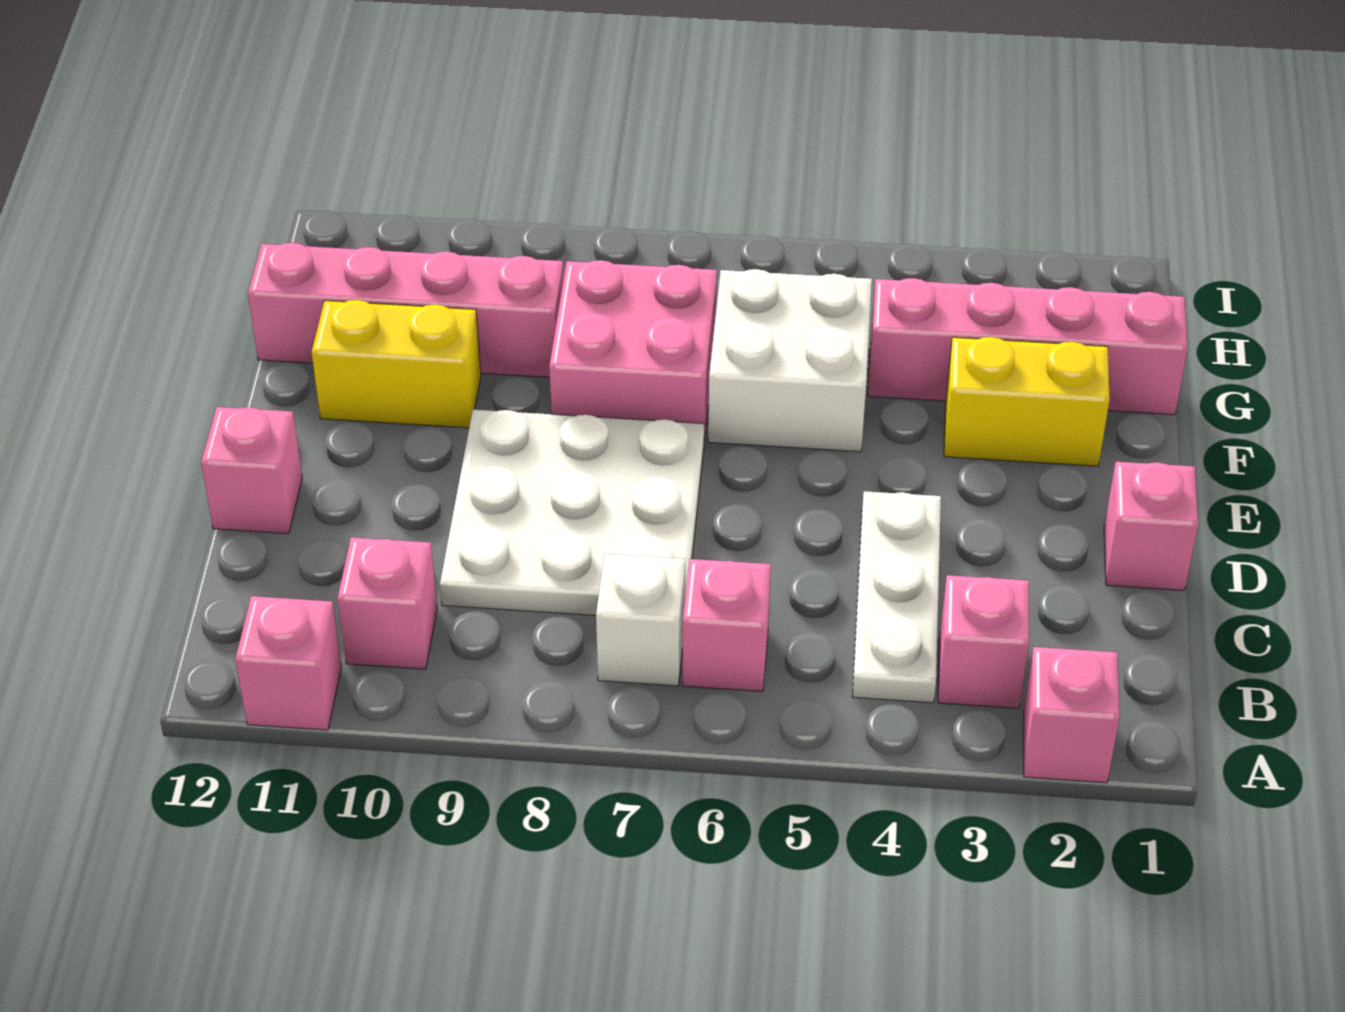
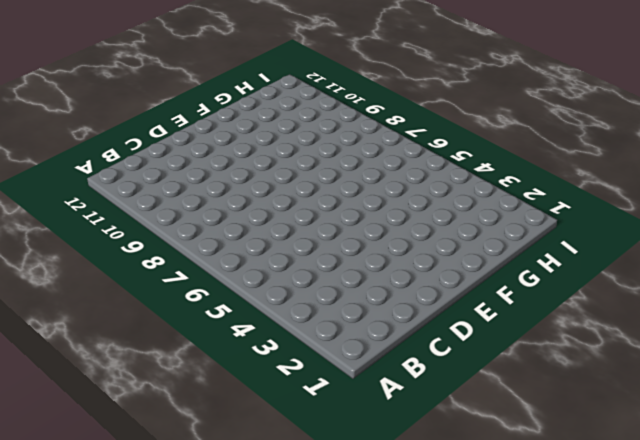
none -> pink brick A2 level 1
none -> pink brick A11 level 1
none -> pink brick B3 level 1

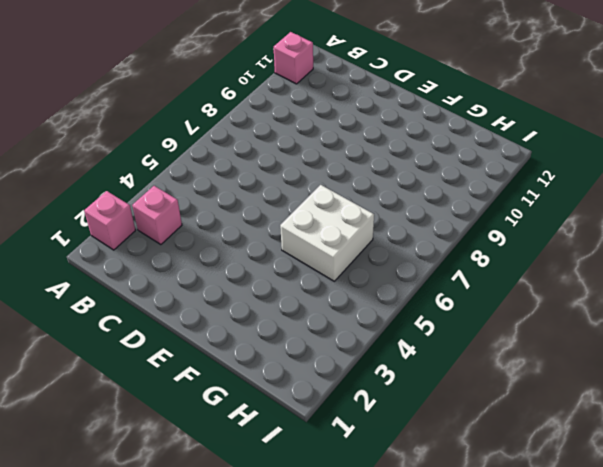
none -> white plate B4:D4 level 1
none -> pink brick B6 level 1
none -> white brick B7 level 1

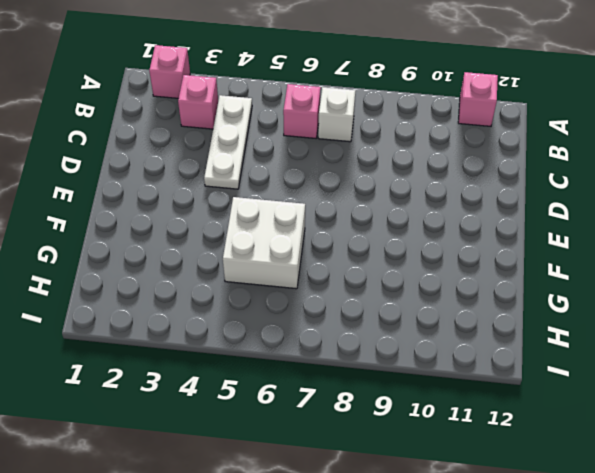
none -> pink brick B10 level 1
none -> white plate C7:E9 level 1
none -> pink brick D1 level 1

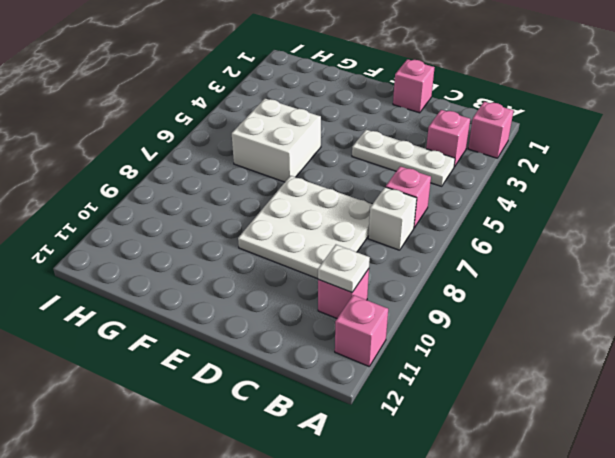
white plate B10 level 2 -> none
none -> pink brick D12 level 1
none -> yellow brick F2:F3 level 1
none -> pink brick F7:G8 level 1

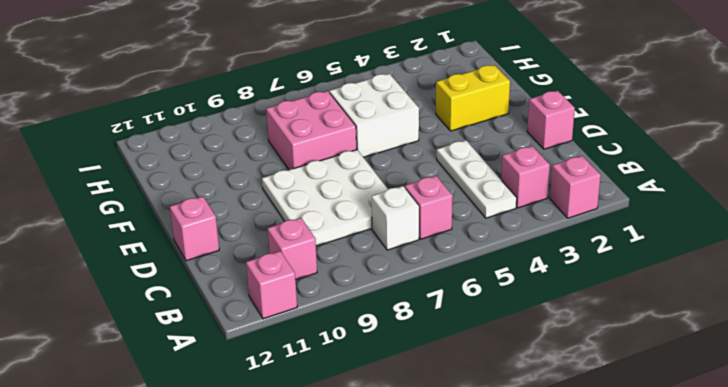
none -> yellow brick F10:F11 level 1
none -> pink brick G1:G4 level 1
none -> pink brick G9:G12 level 1

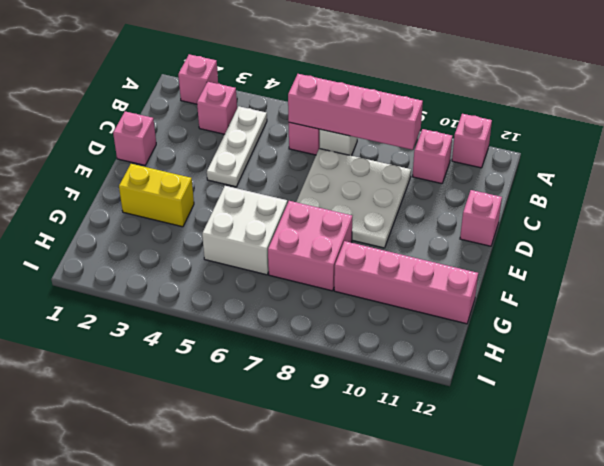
pink brick B6:B9 level 2 -> pink brick G1:G4 level 1
none -> yellow brick F10:F11 level 1

